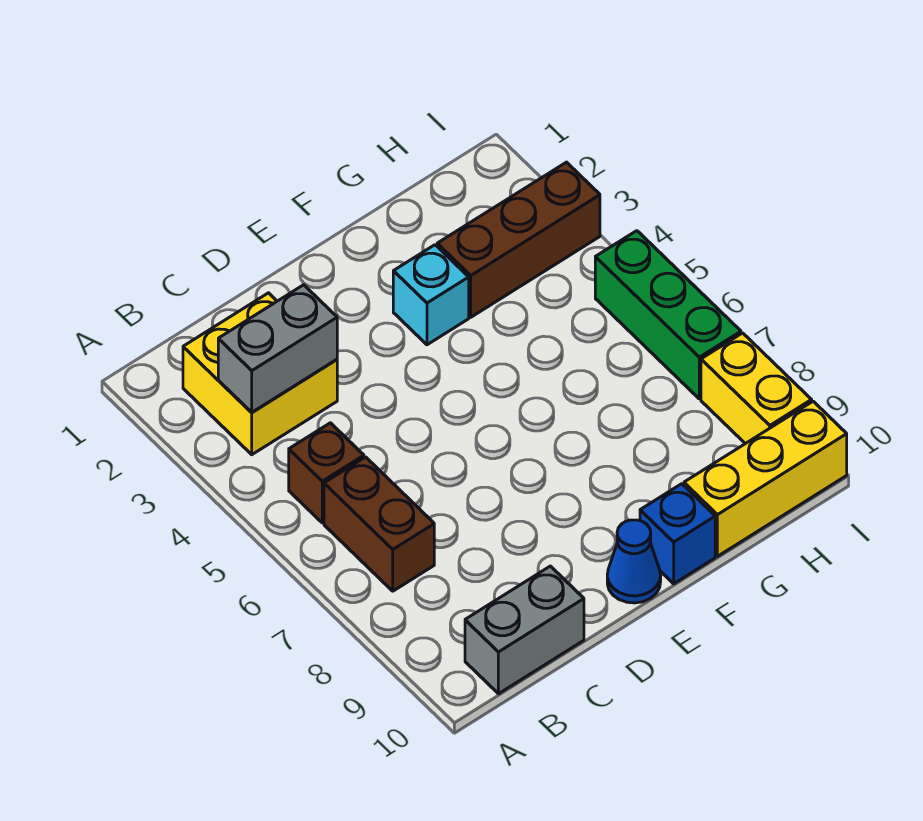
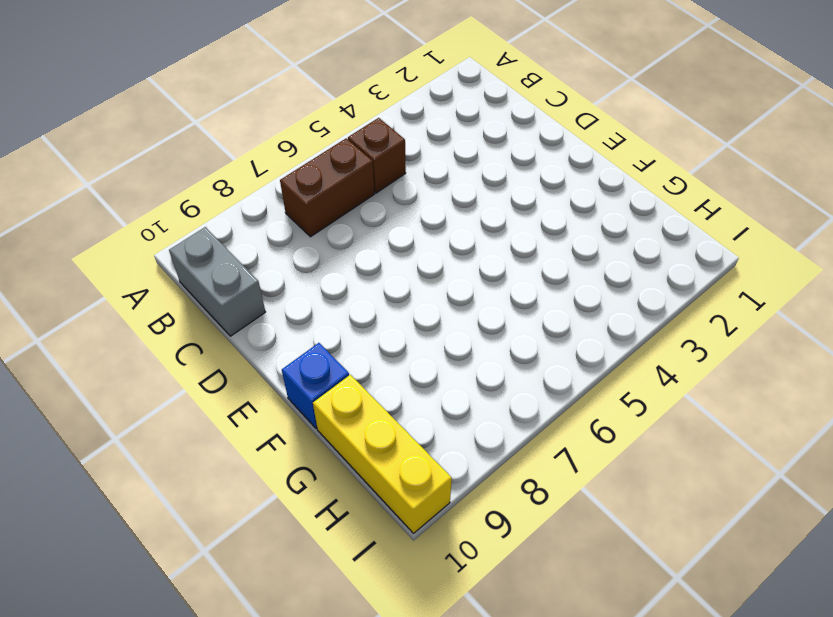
none -> yellow brick B2:C3 level 1
none -> blue cone E10 level 1
none -> cyan brick F3 level 1

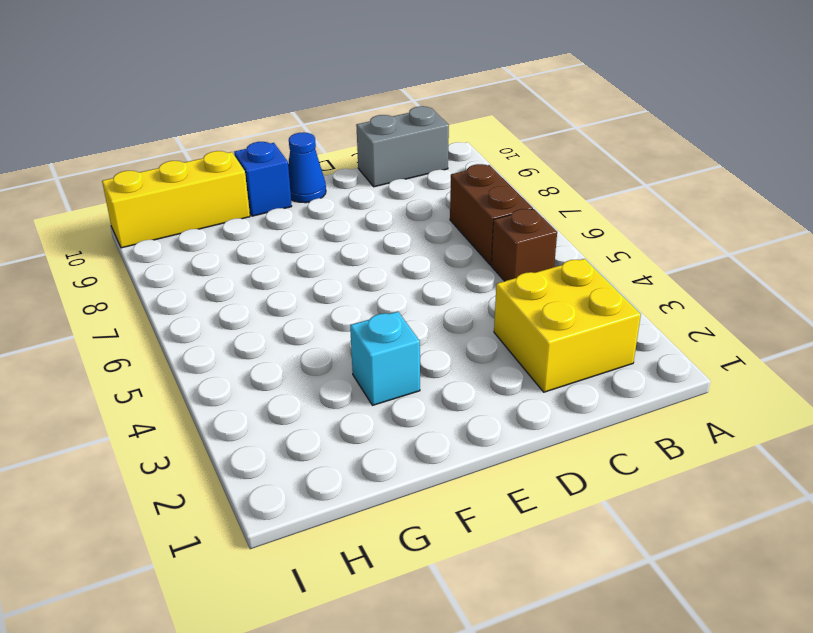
none -> brown brick G3:I3 level 1
none -> green brick I5:I7 level 1
none -> yellow brick I8:I9 level 1

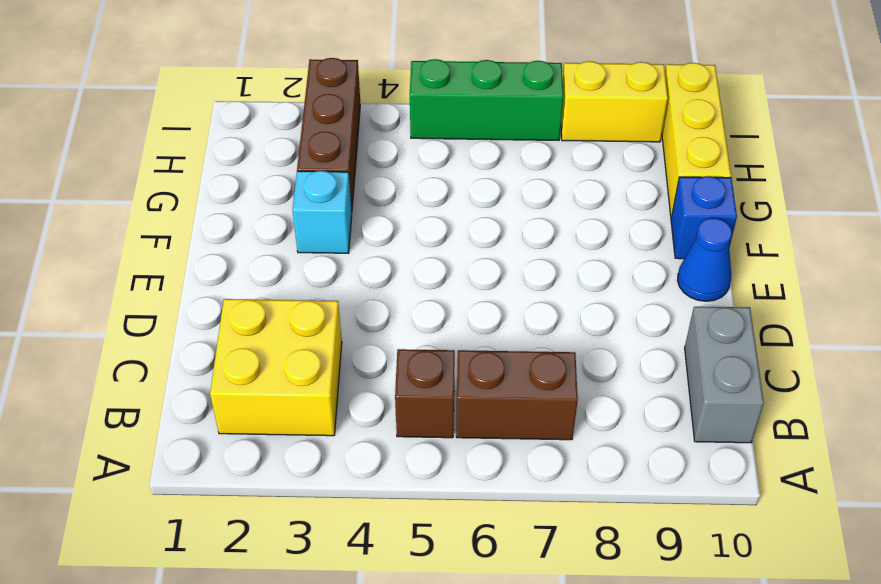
none -> grey brick B3:C3 level 2

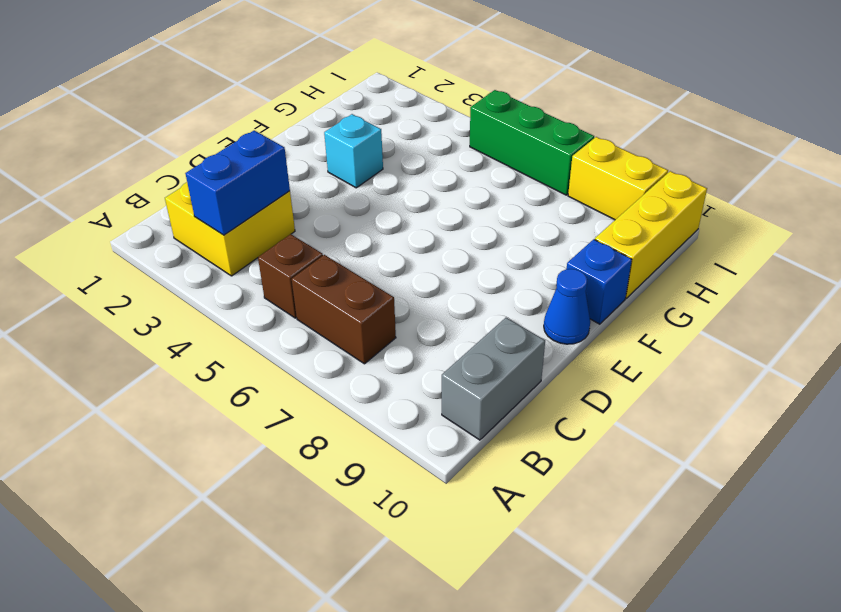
blue brick B3:C3 level 2 -> grey brick B3:C3 level 2
none -> brown brick G3:I3 level 1

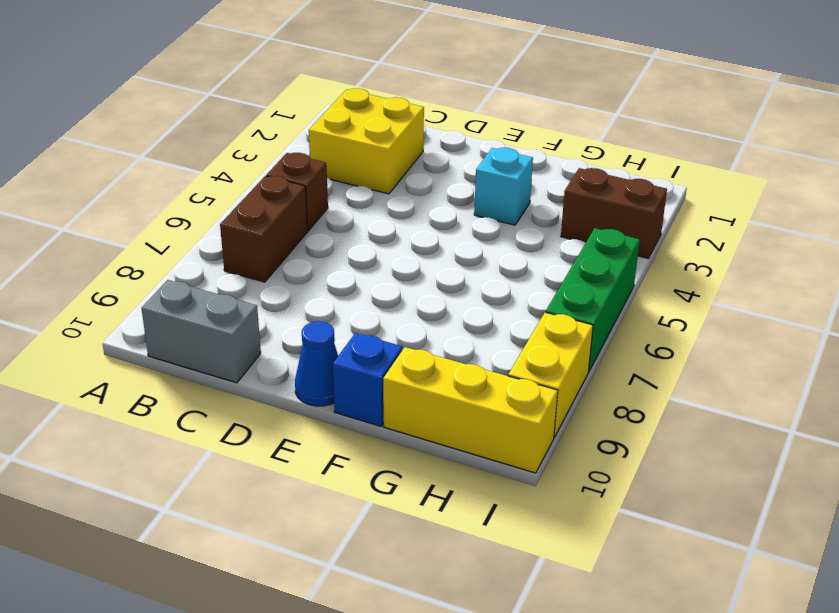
brown brick H3:I3 level 1 -> brown brick G3:I3 level 1
none -> grey brick B3:C3 level 2

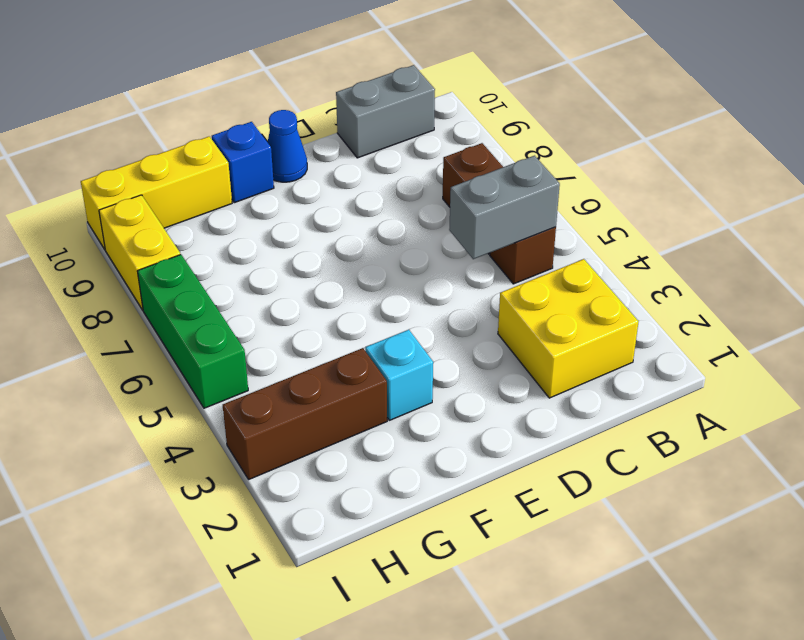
grey brick B5:C5 level 2 -> grey brick B3:C3 level 2

